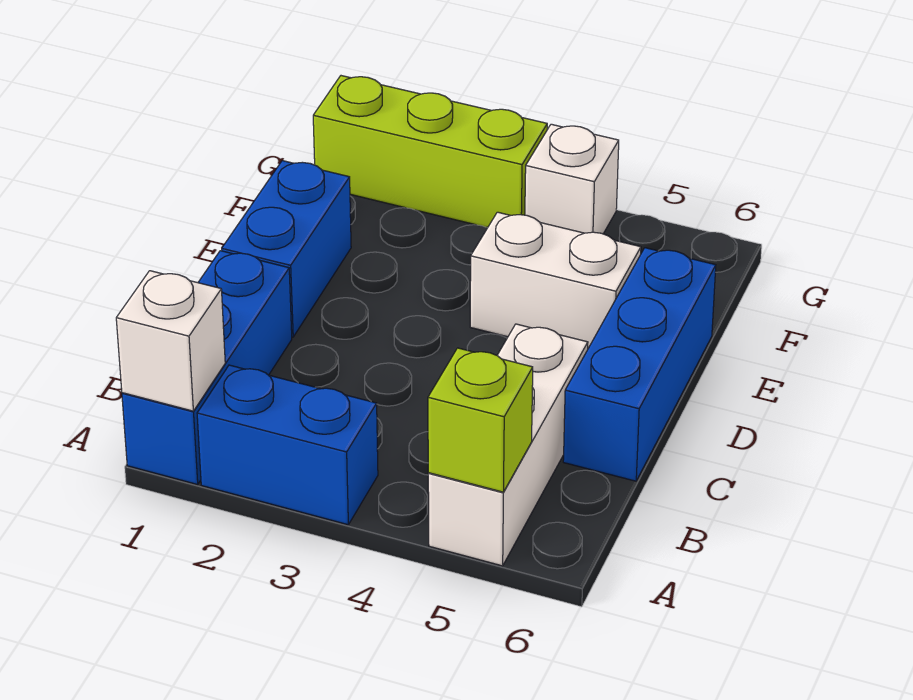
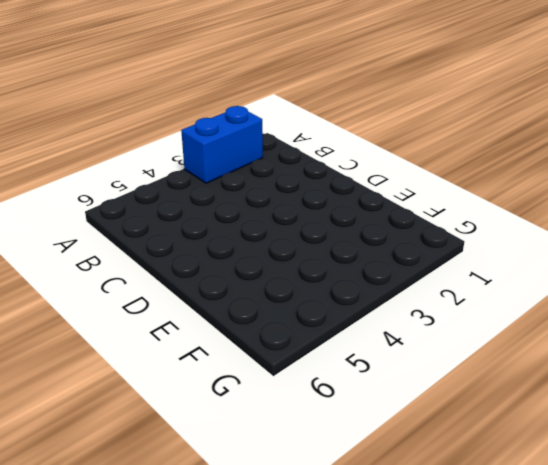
none -> blue brick A1:C1 level 1
none -> white brick A5:C5 level 1

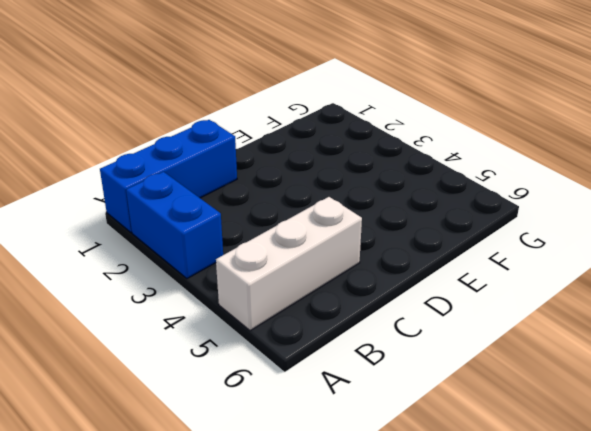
none -> blue brick C6:E6 level 1
none -> blue brick D1:E1 level 1

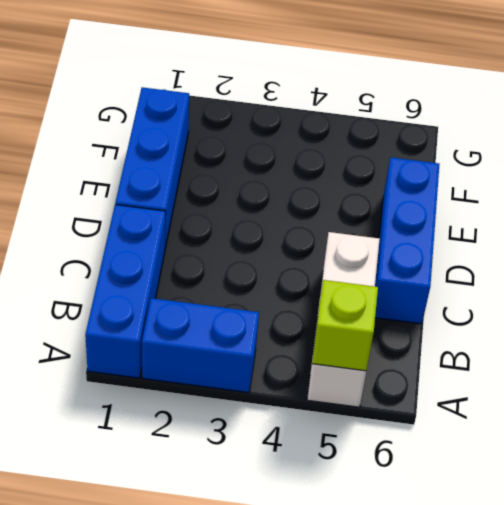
blue brick D1:F1 level 1 -> blue brick D1:E1 level 1
none -> white brick E4:E5 level 1
none -> lime brick G1:G3 level 1

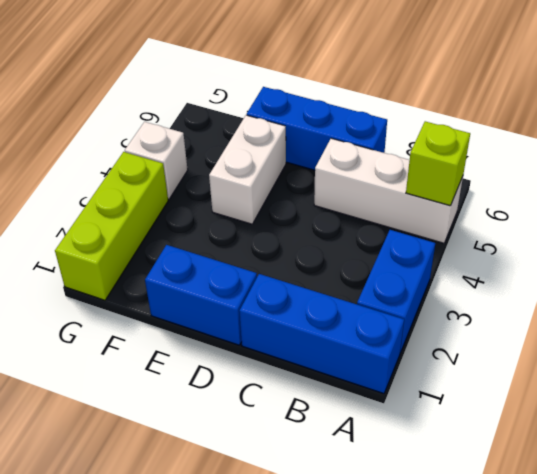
none -> white brick A1 level 2

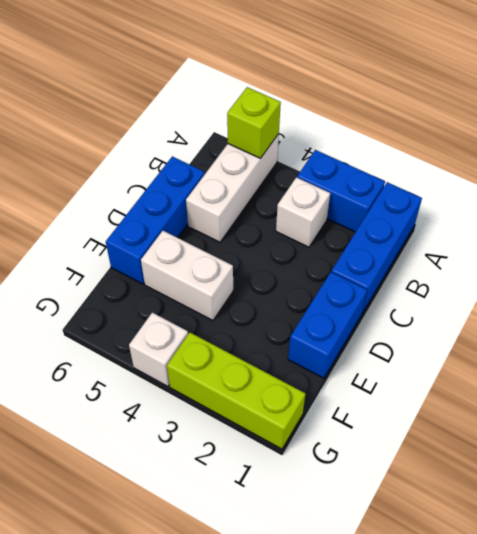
white brick B3 level 1 -> white brick A1 level 2

